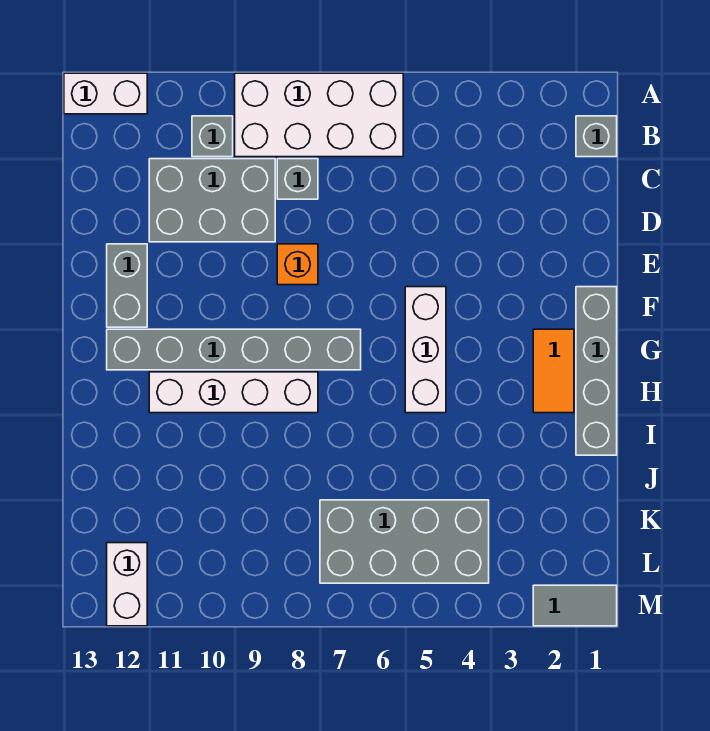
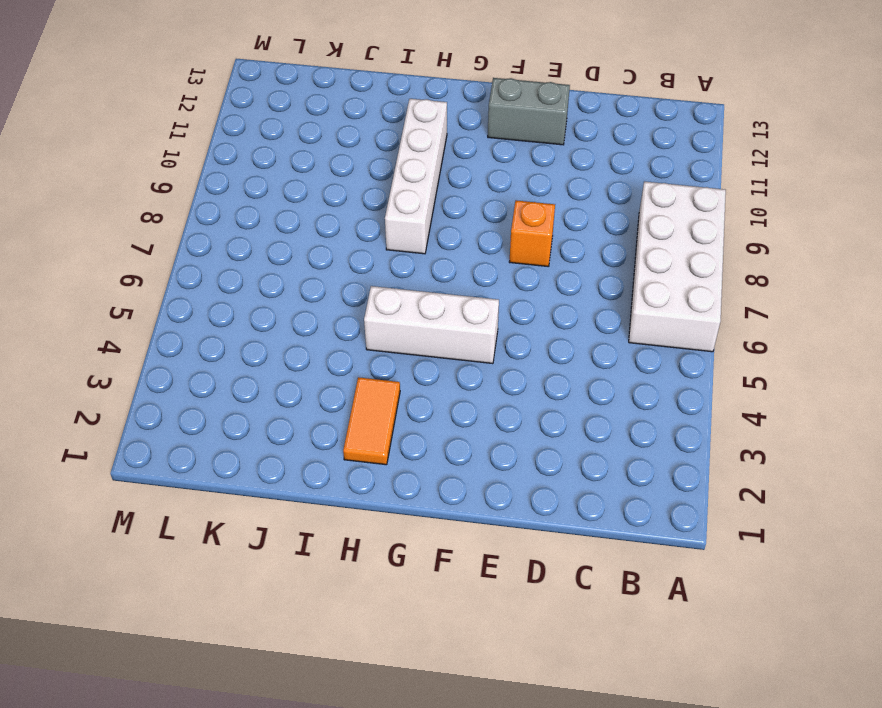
orange tile H2:H3 level 1 -> orange tile G2:H2 level 1
none -> white brick A12:A13 level 1
none -> grey brick B1 level 1
none -> grey brick B10 level 1

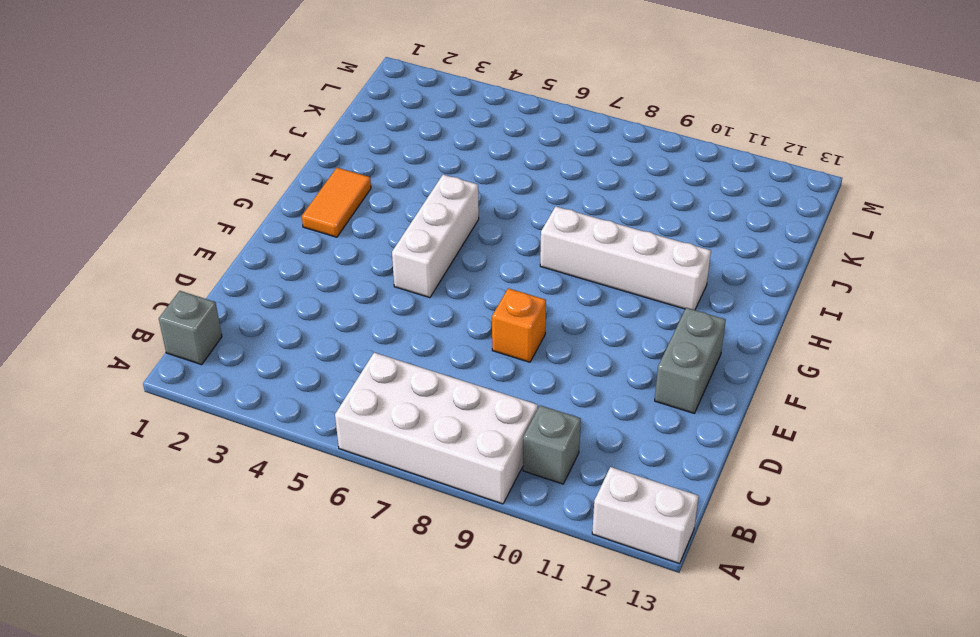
none -> grey brick C8 level 1
none -> grey brick C9:D11 level 1
none -> grey brick F1:I1 level 1

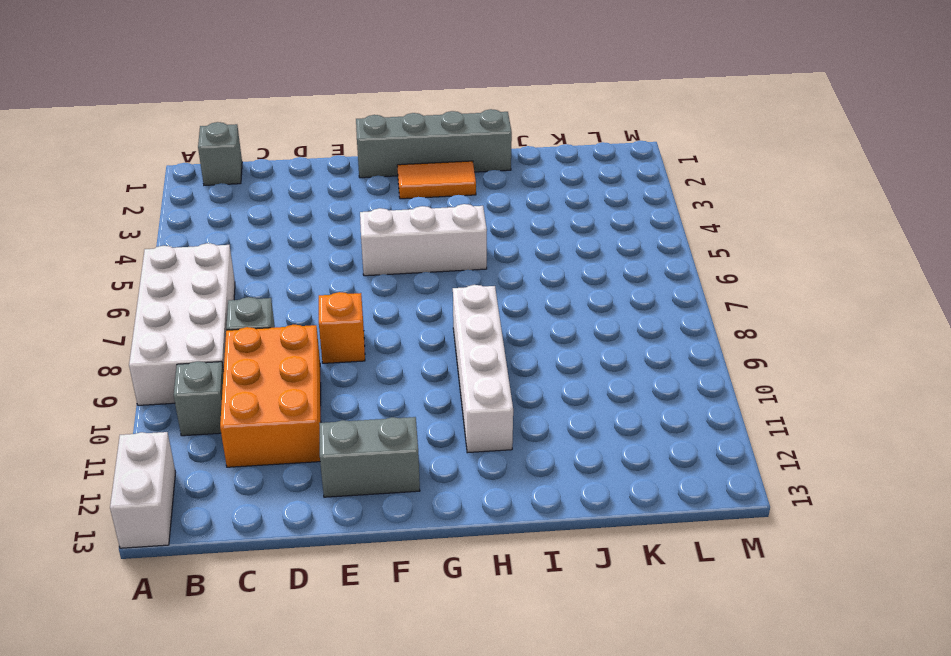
orange brick C9:D11 level 1 -> grey brick C9:D11 level 1
none -> grey brick G7:G12 level 1
none -> grey brick K4:L7 level 1
none -> white brick L12:M12 level 1

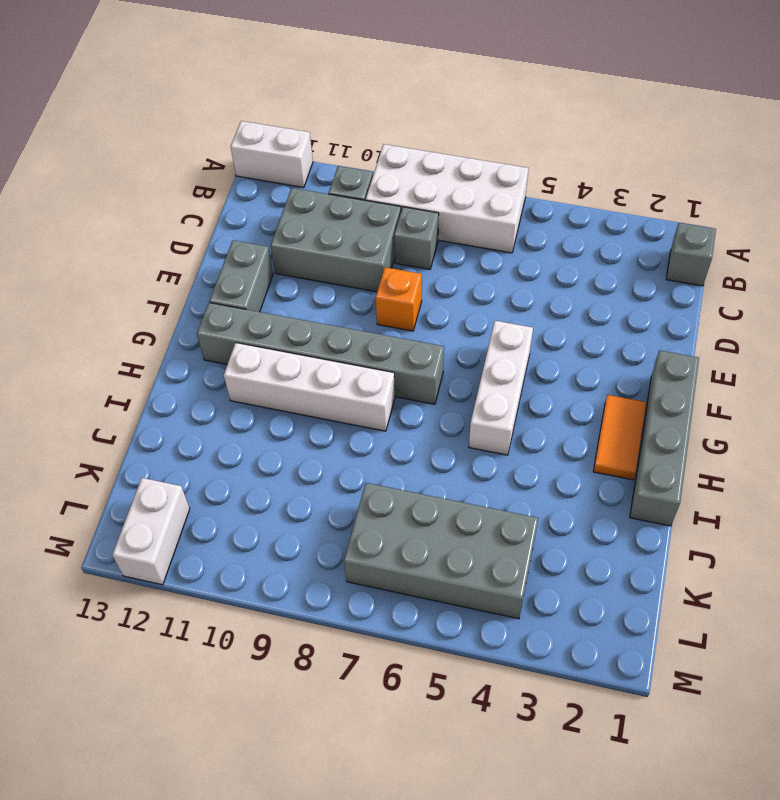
none -> grey tile M1:M2 level 1

